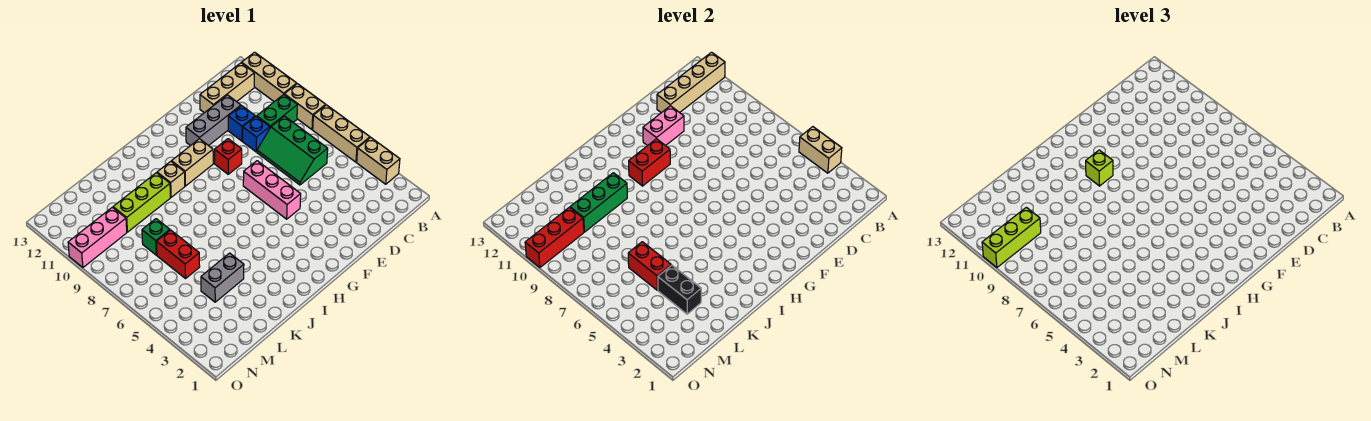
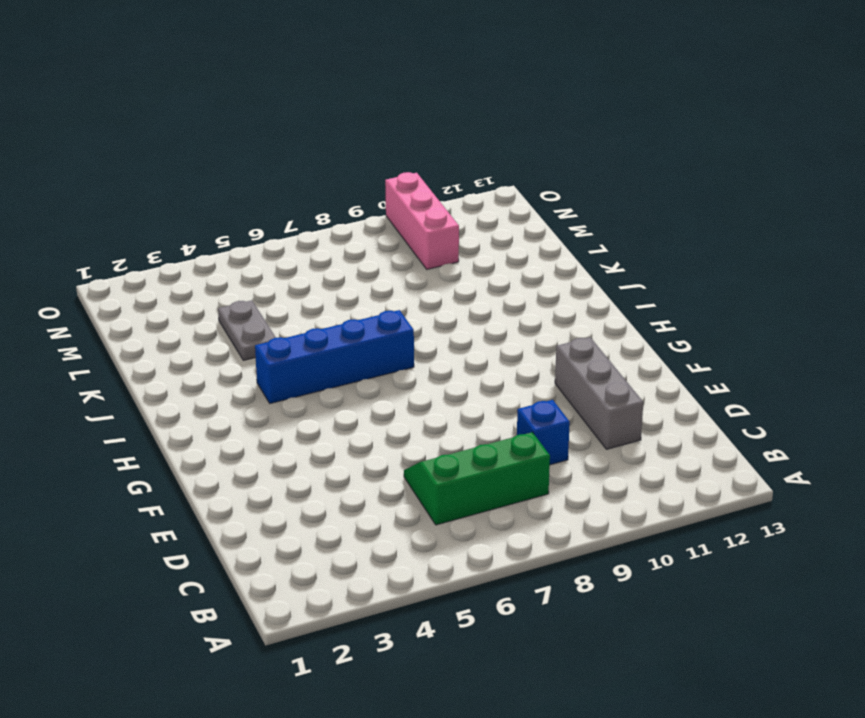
blue brick I4:I7 level 1 -> none
grey plate K4:L4 level 1 -> grey brick K4:L4 level 1
none -> tan brick A3:A4 level 1
none -> tan brick A5:A7 level 1
none -> tan brick A8:A9 level 1

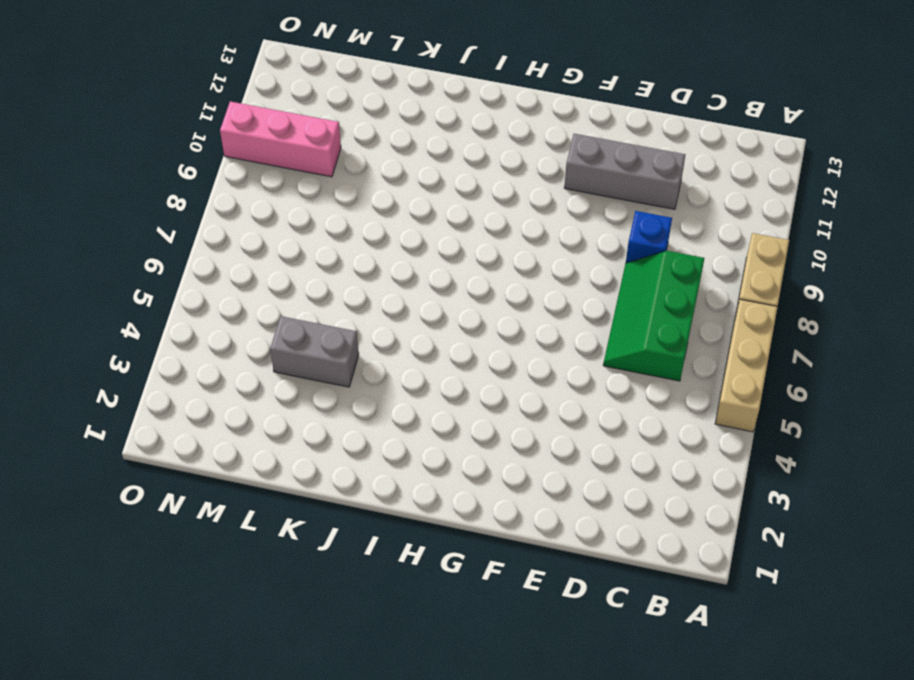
none -> tan brick A3:A4 level 1
none -> tan brick A10:A12 level 1
none -> green brick B9:C9 level 1

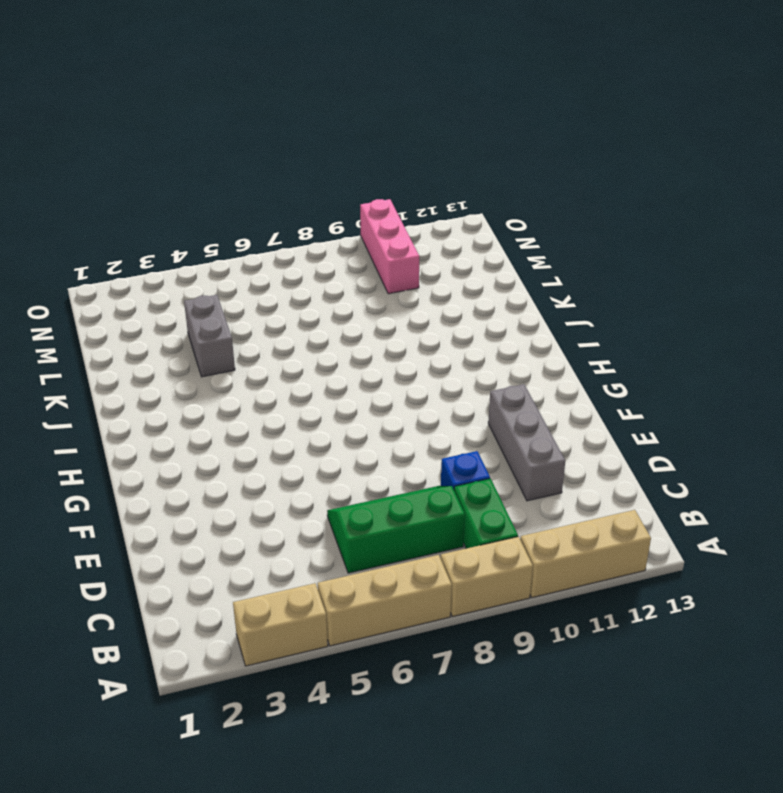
none -> tan brick B12:D12 level 1
none -> blue brick D10 level 1
none -> pink brick F5:F7 level 1

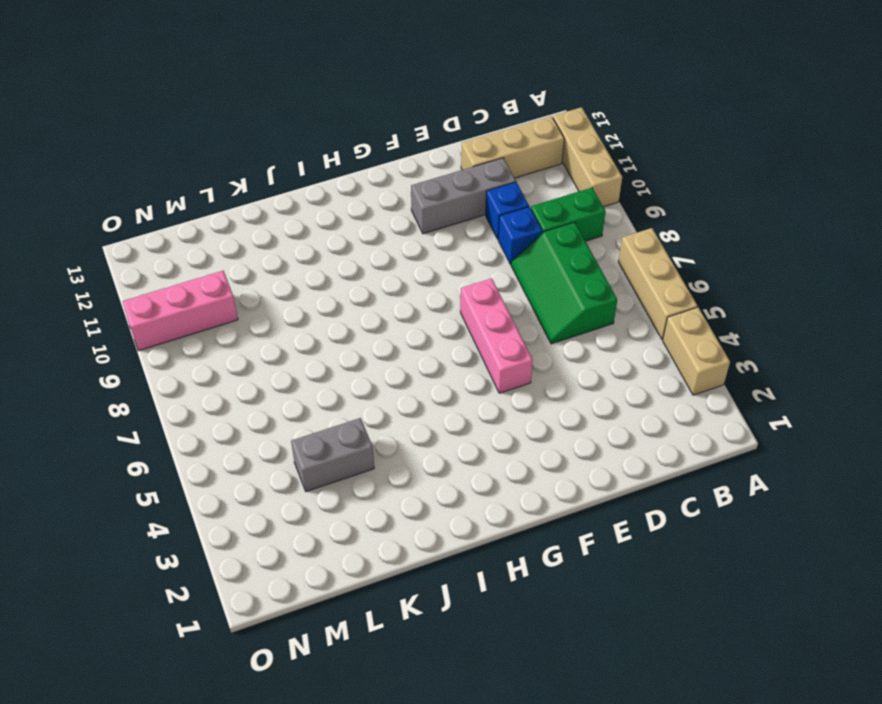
none -> tan brick A8:A9 level 1
none -> red brick F9 level 1
none -> tan brick G10:H10 level 1

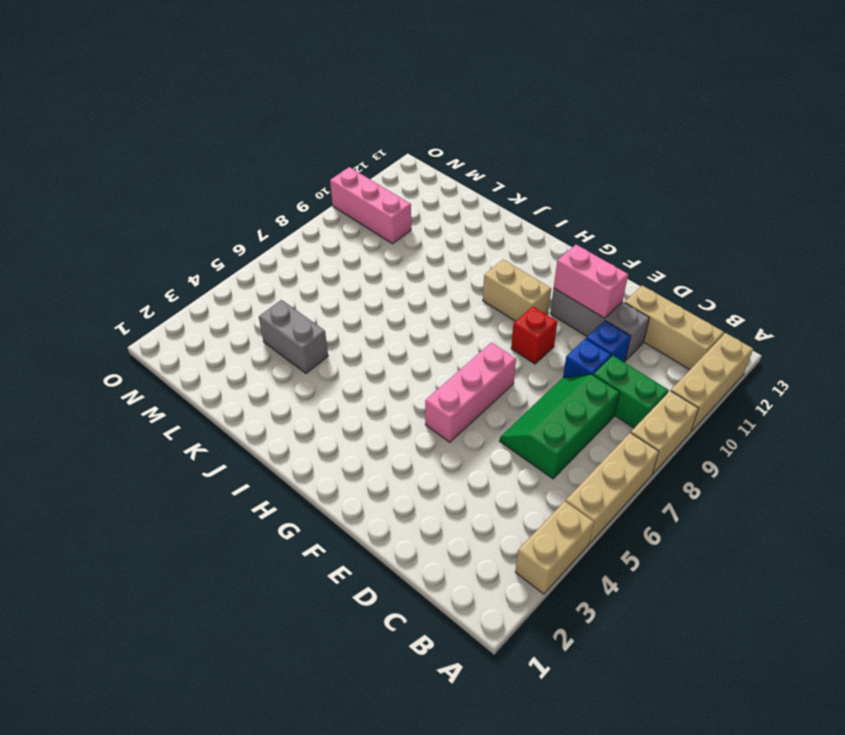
none -> tan brick I10 level 1
none -> lime brick J10:L10 level 1
none -> red brick L6:L7 level 1

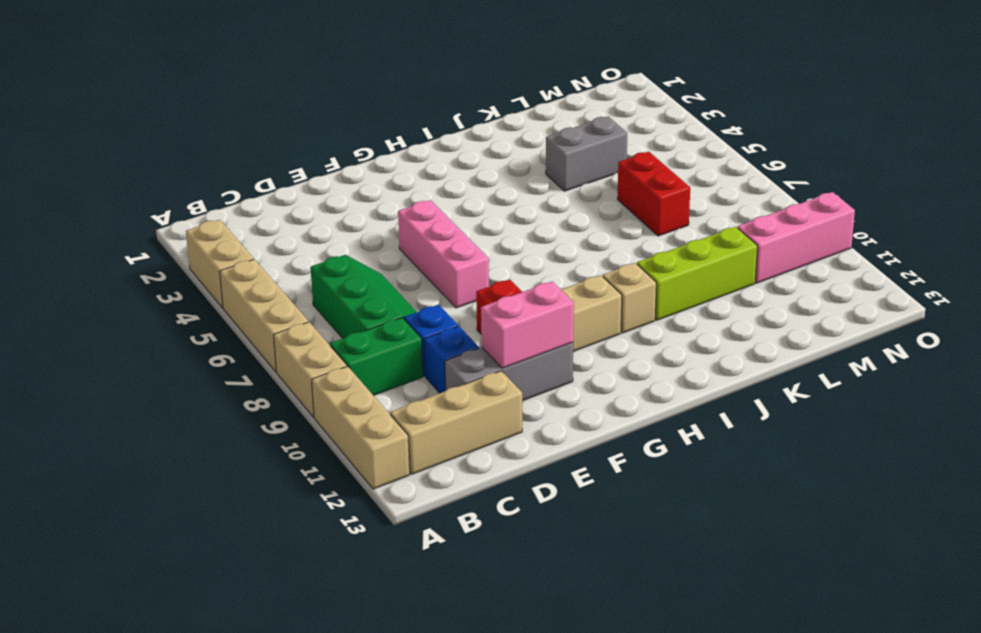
none -> green brick L8 level 1
none -> tan brick A4:A5 level 2
none -> tan brick A12:D12 level 2

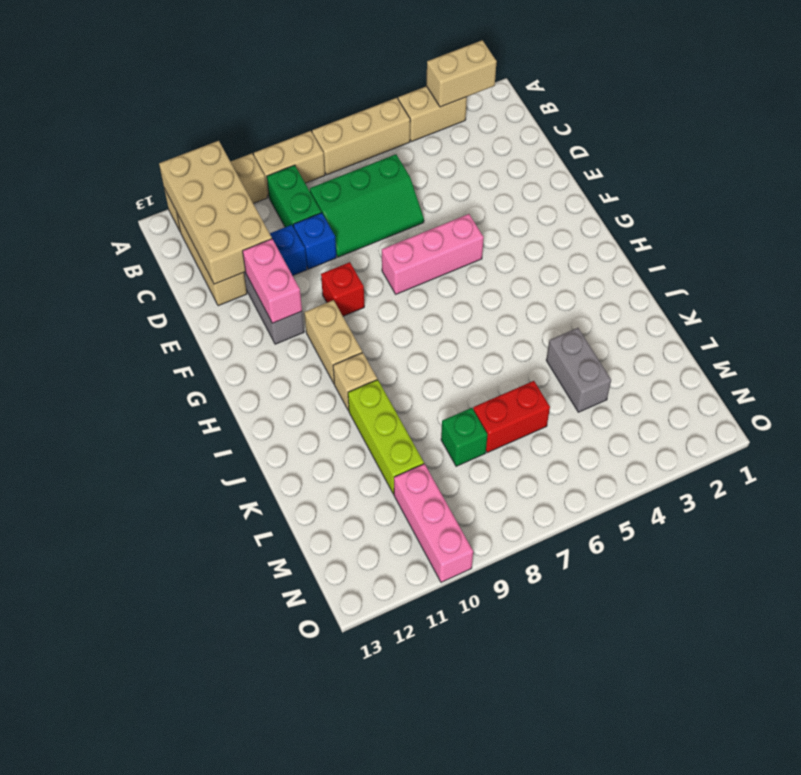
tan brick A2:A3 level 2 -> tan brick A4:A5 level 2
tan brick A11:D12 level 2 -> tan brick A12:D12 level 2
none -> red brick G10:H10 level 2
none -> green brick J10:L10 level 2
none -> black brick L3:L4 level 2

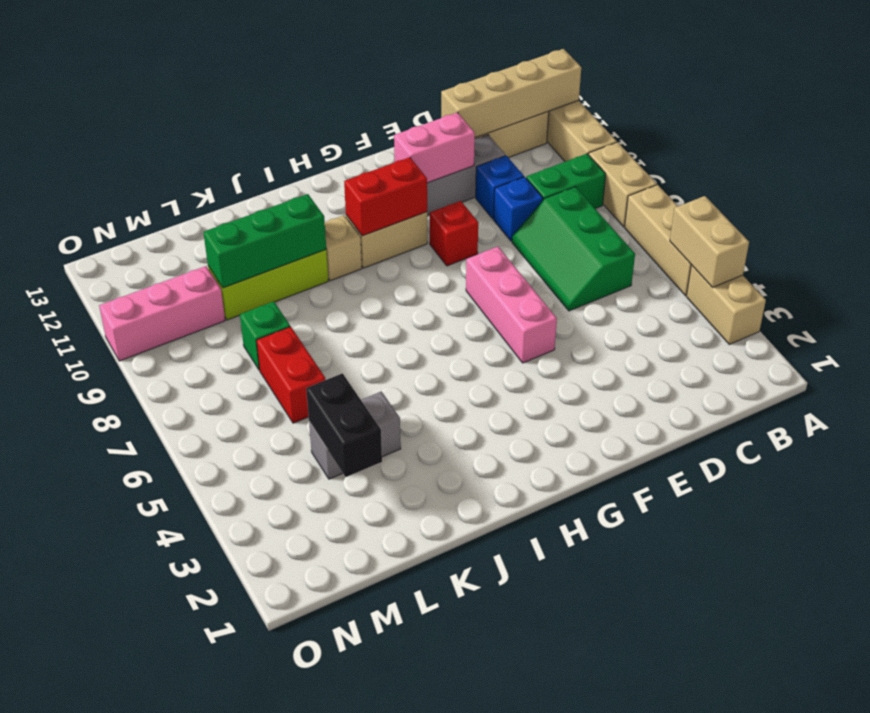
none -> red brick L5:L6 level 2
none -> red brick M10:O10 level 2
none -> lime brick H10 level 3

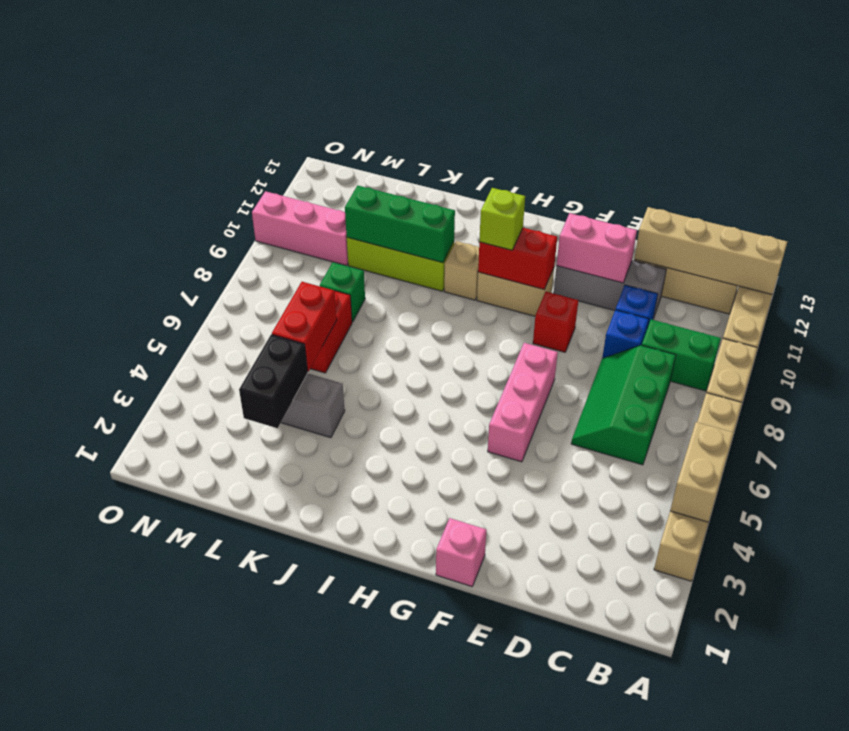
pink brick F1 level 1 -> none
none -> red brick M10:O10 level 2
none -> lime brick M10:O10 level 3

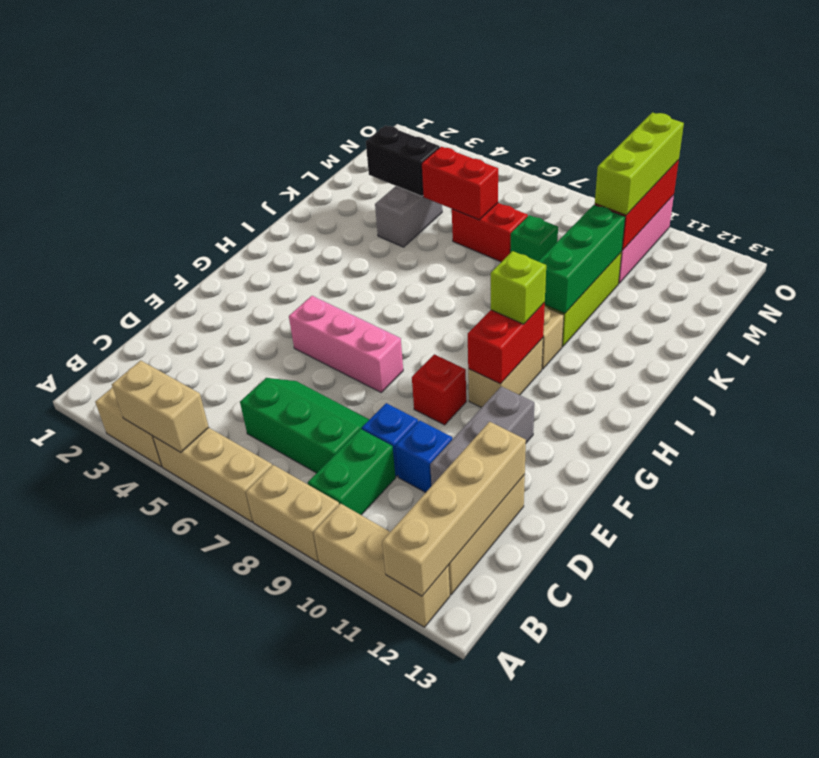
none -> pink brick E11:F11 level 2

